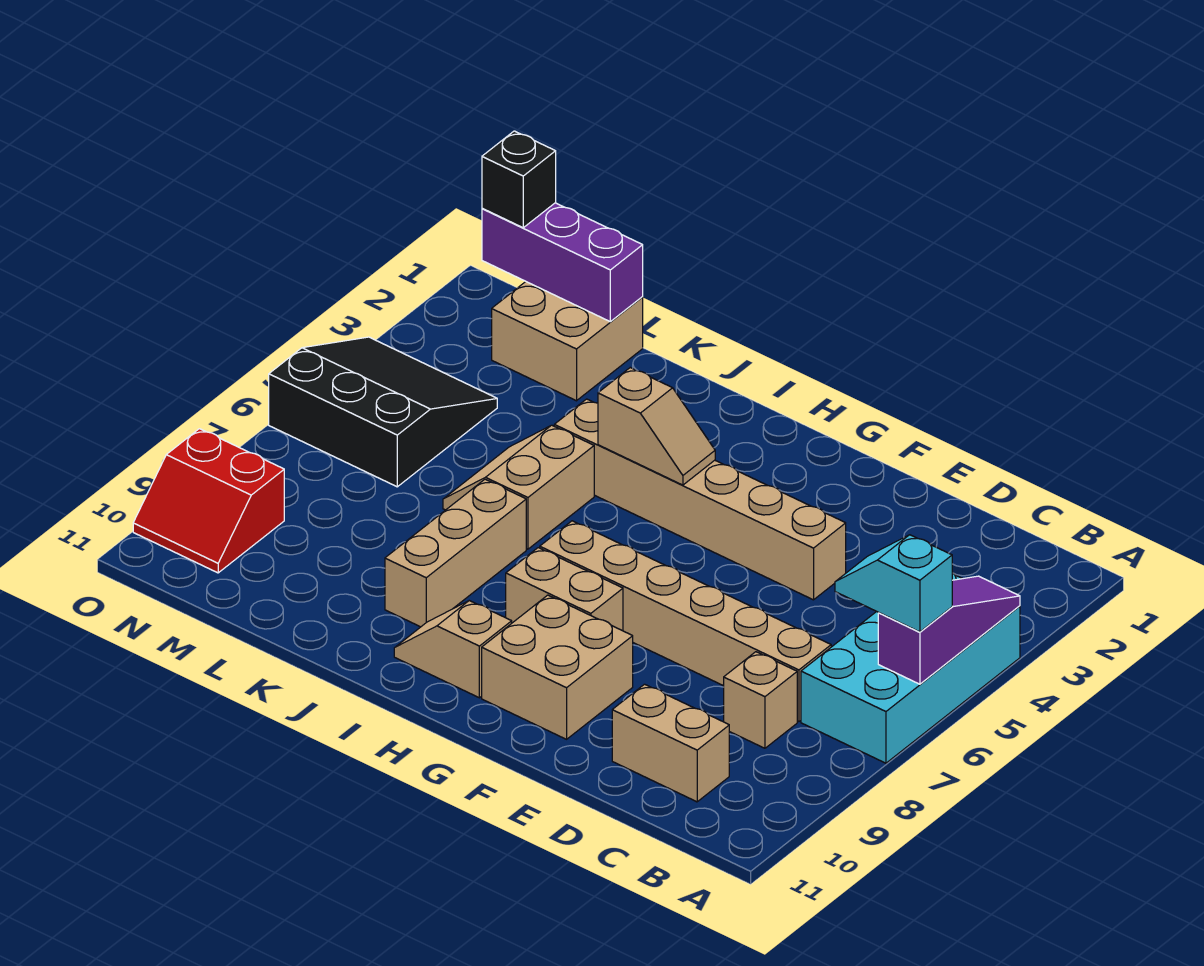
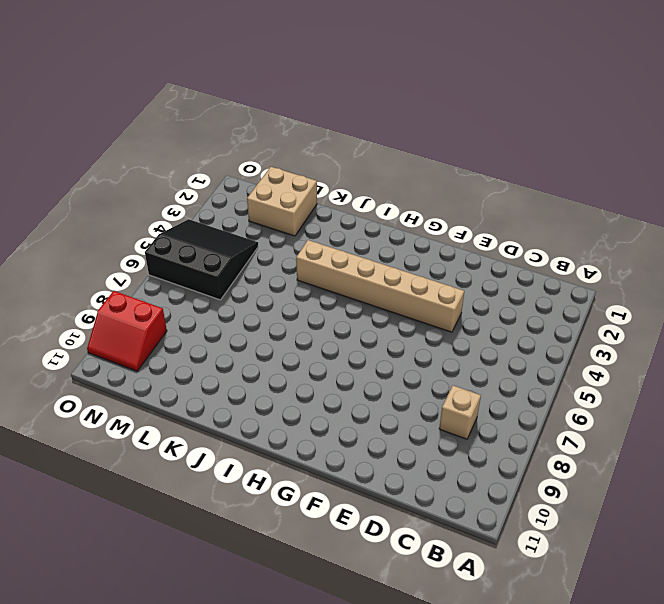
none -> cyan brick A4:B7 level 1
none -> tan brick C7:H7 level 1
none -> tan brick C10:D10 level 1

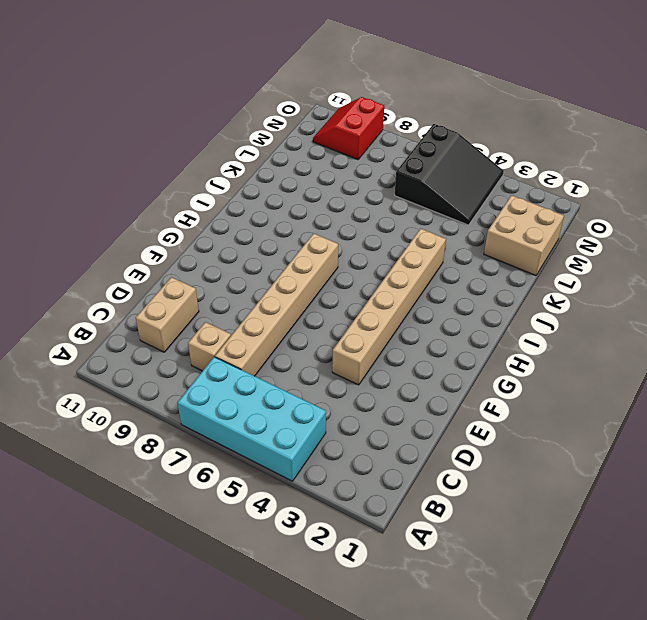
none -> tan brick F9:G10 level 1
none -> tan brick G8:H8 level 1
none -> tan slope H10:I10 level 1 top H

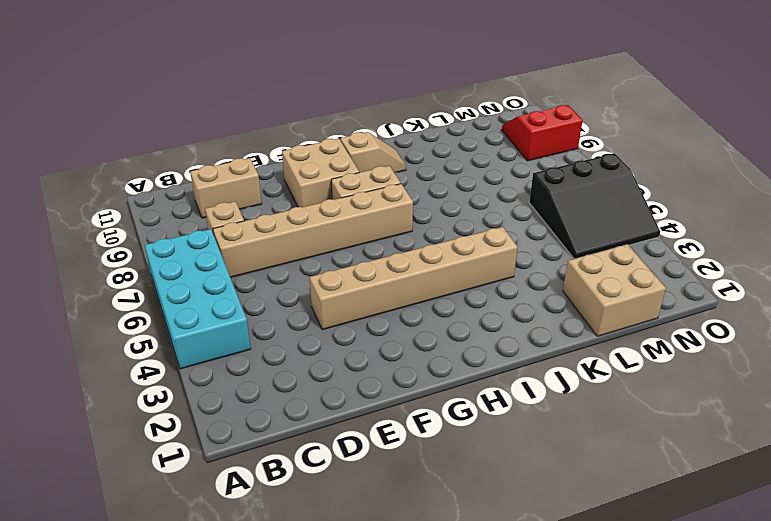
none -> tan slope J5:K6 level 1 top J
none -> tan brick J7:J9 level 1
none -> purple slope A4:A6 level 2 top 6

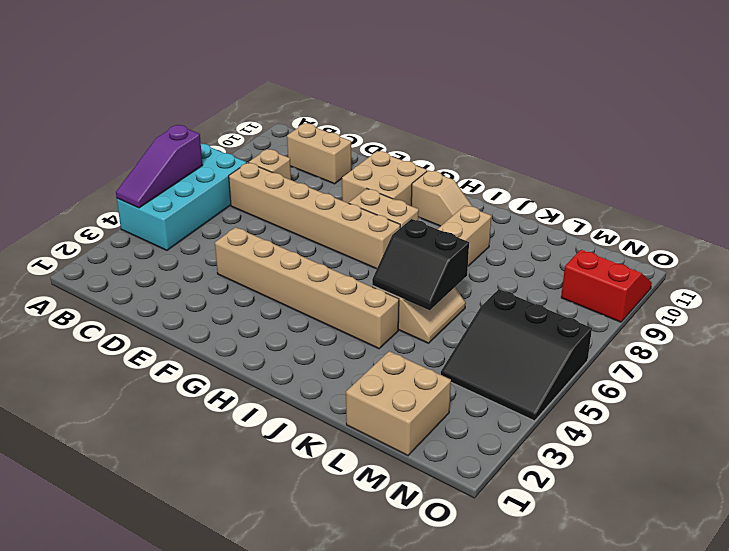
black slope J5:K6 level 2 top 6 -> none
none -> tan slope H4:I4 level 2 top I
none -> purple brick L1:N1 level 2
none -> cyan slope A6:B6 level 3 top A

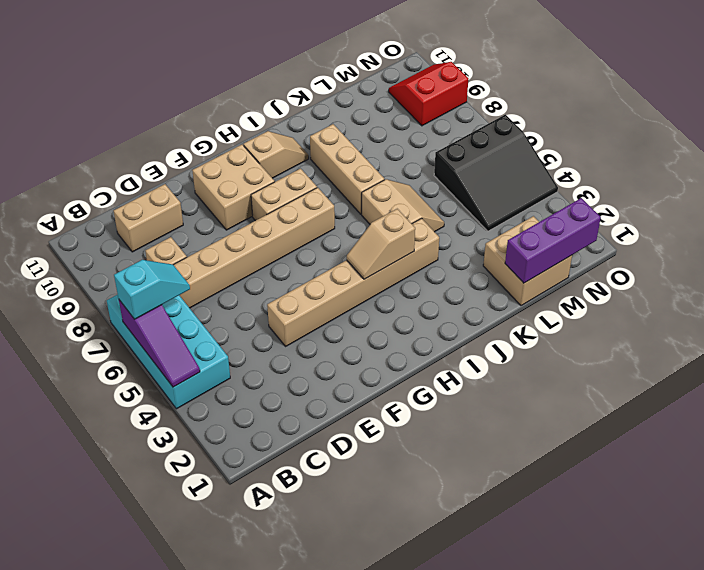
none -> black brick N1 level 3

